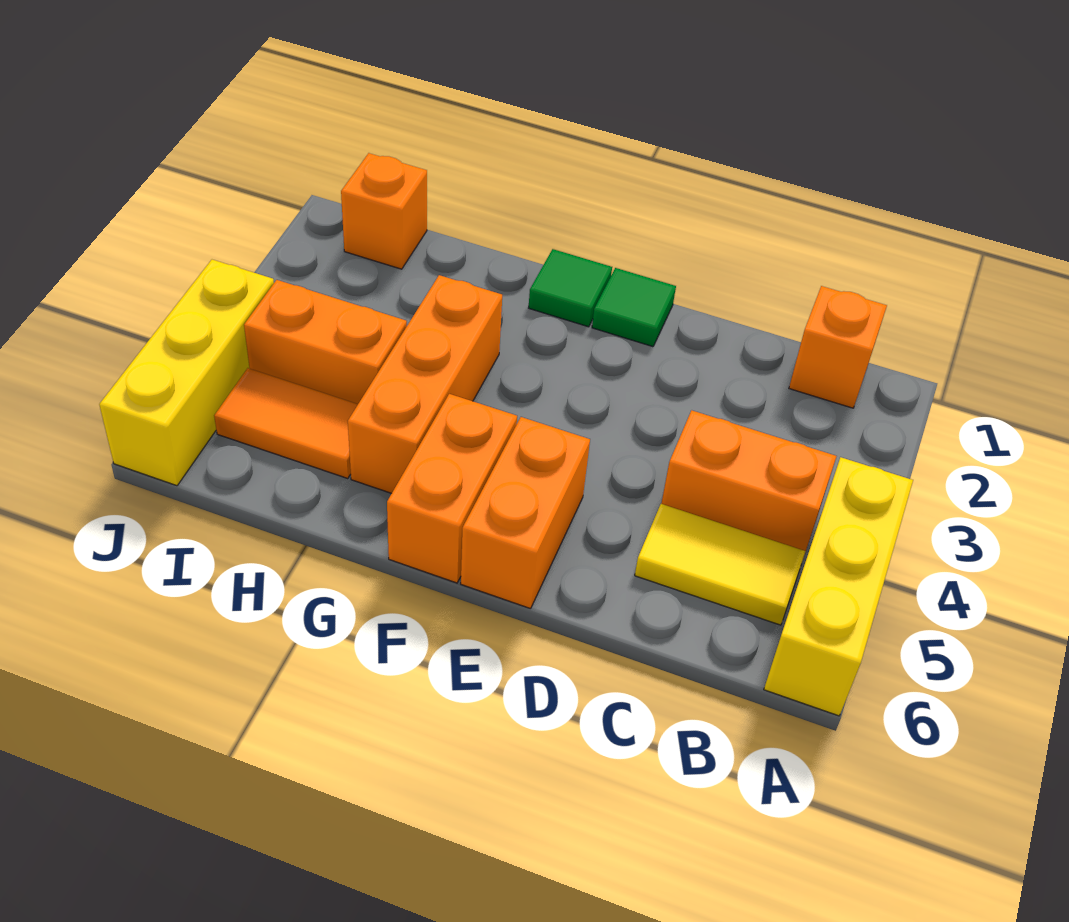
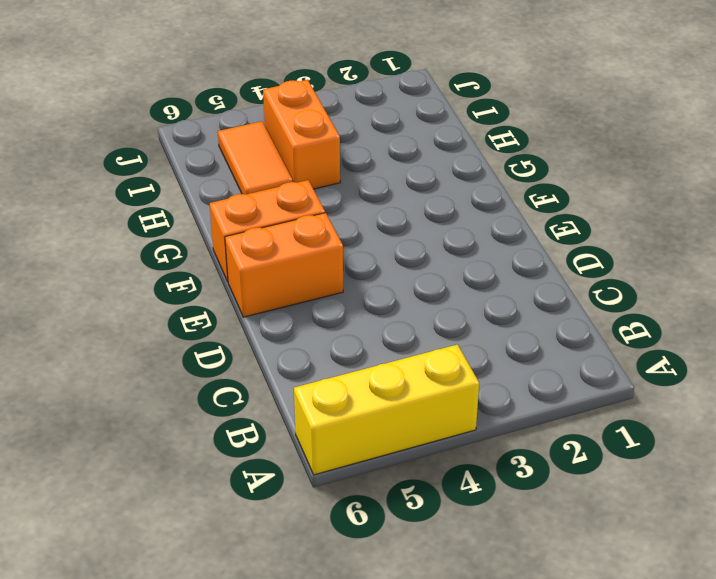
none -> orange brick B1 level 1
none -> orange brick B4:C4 level 1
none -> yellow tile B5:C5 level 1

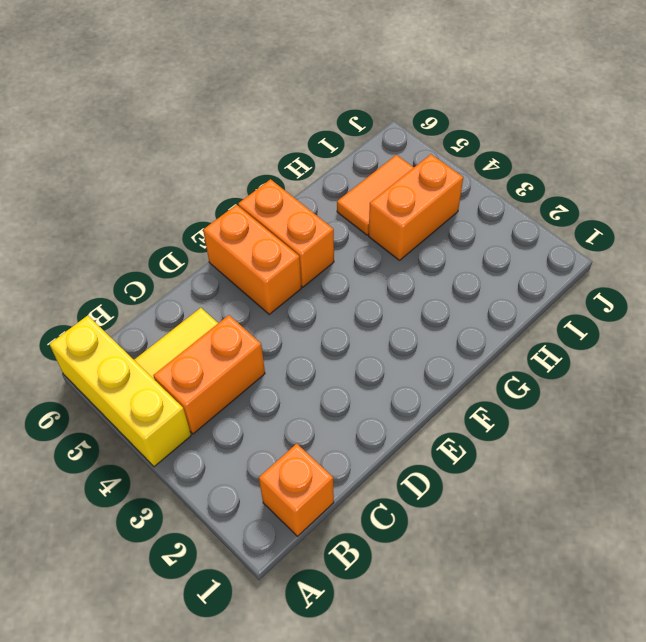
none -> green tile E1 level 1
none -> green tile F1 level 1
none -> orange brick G3:G5 level 1

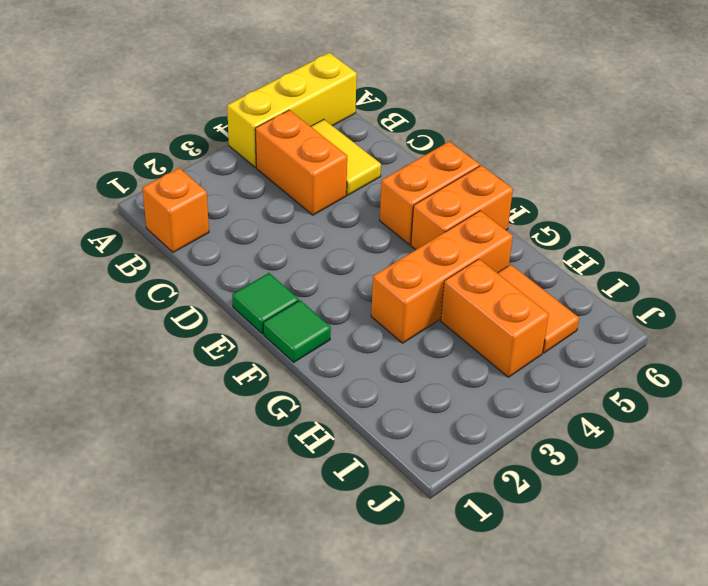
none -> orange brick I1 level 1
none -> yellow brick J4:J6 level 1

